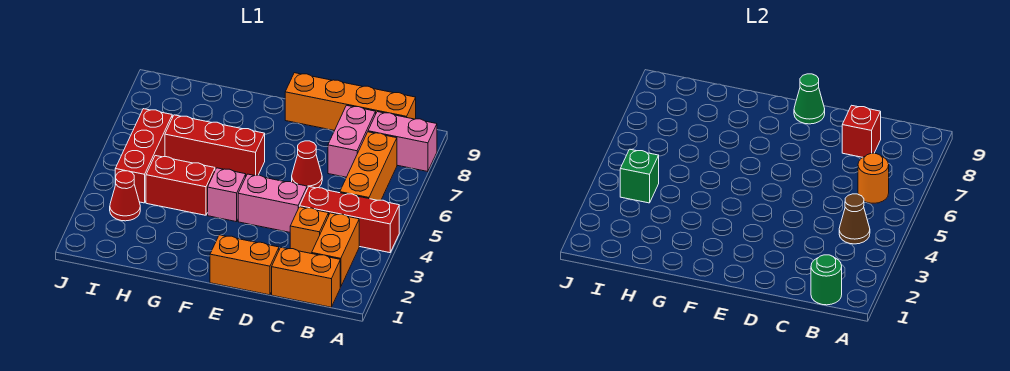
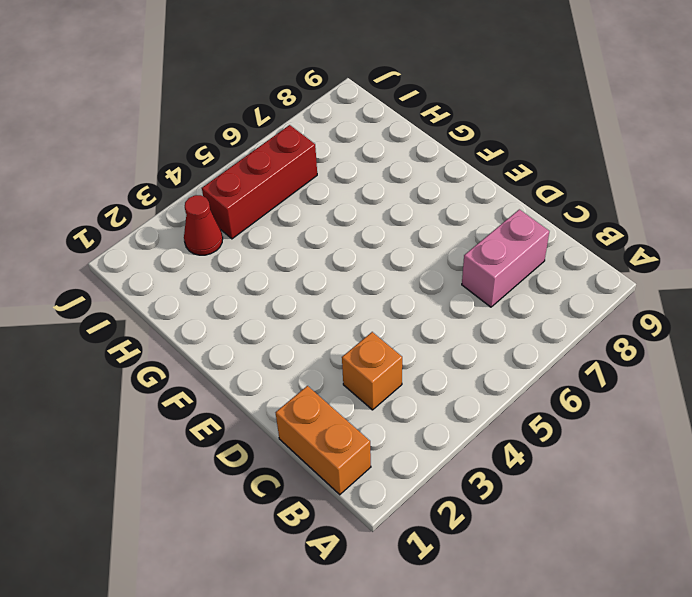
none -> red brick A4:C4 level 1
none -> pink brick A8:B8 level 1
none -> orange brick B2:B3 level 1

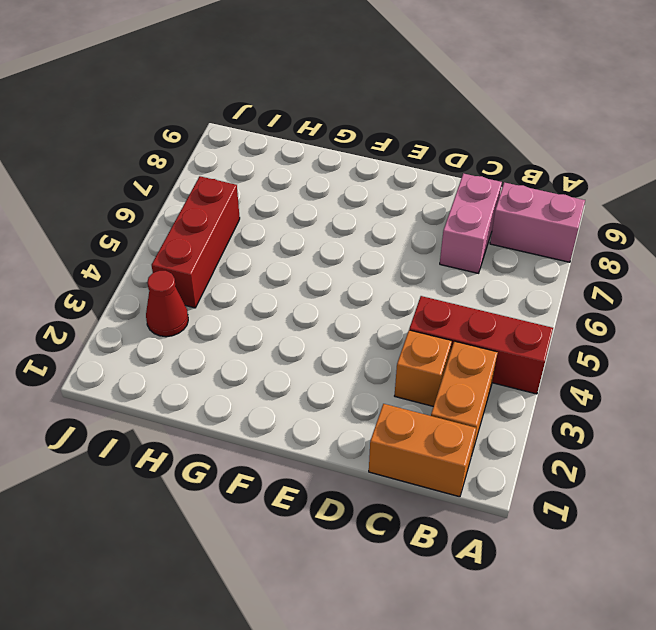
none -> orange brick B5:B7 level 1
none -> orange brick B9:E9 level 1
none -> orange brick D1:E1 level 1

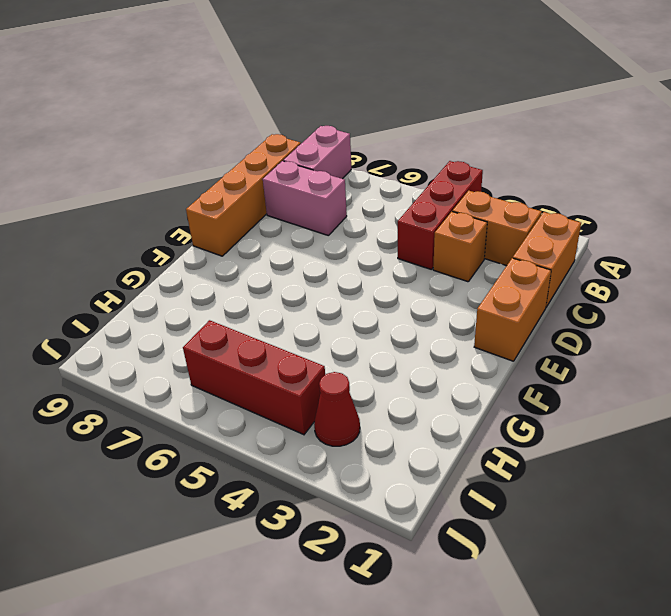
none -> orange brick B5:B7 level 1
none -> pink brick D4:E4 level 1
none -> red cone D6 level 1

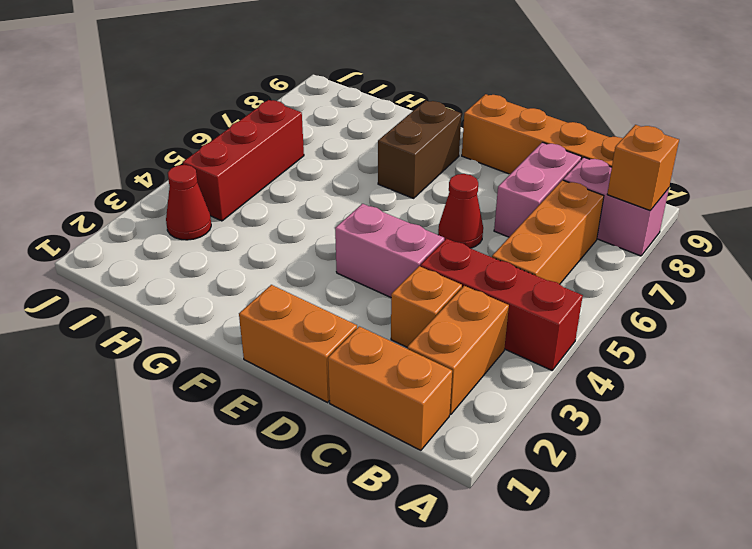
orange brick A8 level 2 -> none
brown brick F7:F8 level 1 -> none
none -> pink brick F4 level 1
none -> red brick F6:H6 level 1
none -> red brick G4:H4 level 1

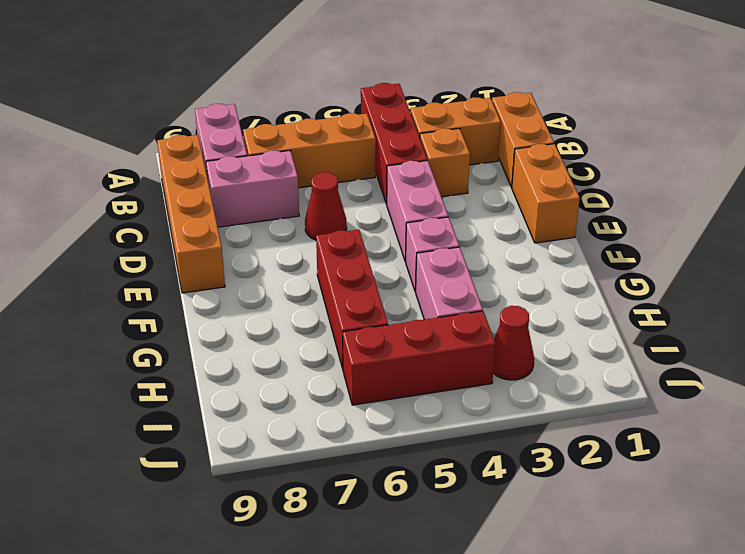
pink brick G4:H4 level 1 -> red brick G4:H4 level 1
none -> green round brick B1 level 2
none -> brown cone B4 level 2
none -> orange round brick B6 level 2

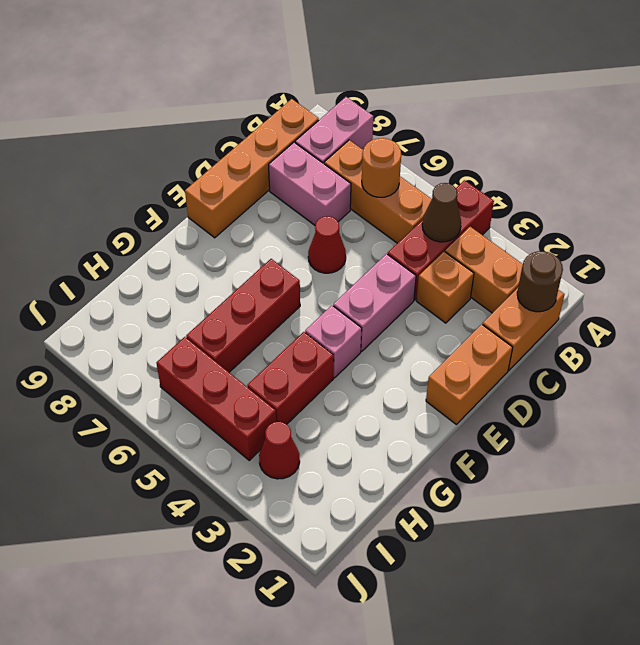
brown round brick B1 level 2 -> green round brick B1 level 2
none -> red brick C8 level 2
none -> green cone E9 level 2
none -> green brick I4 level 2

